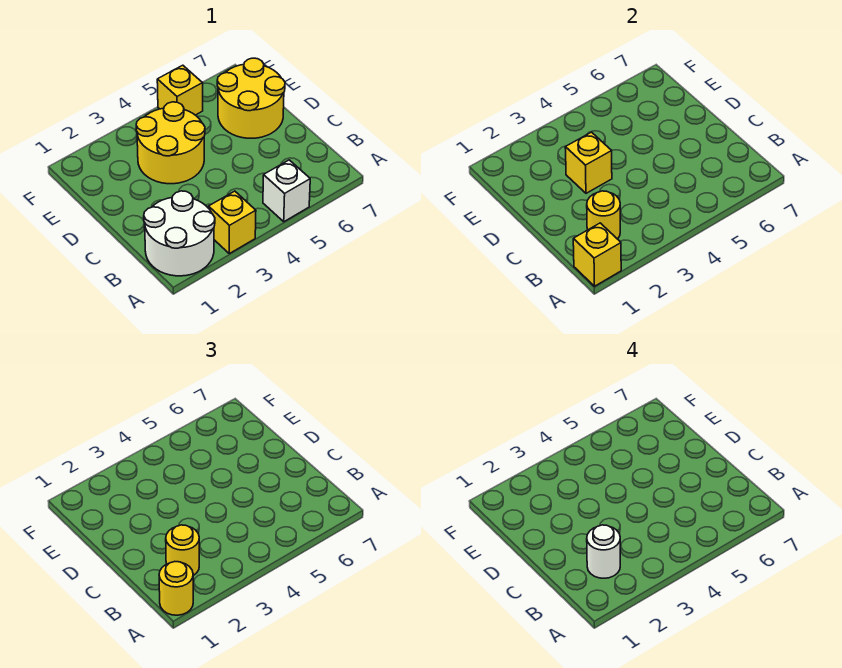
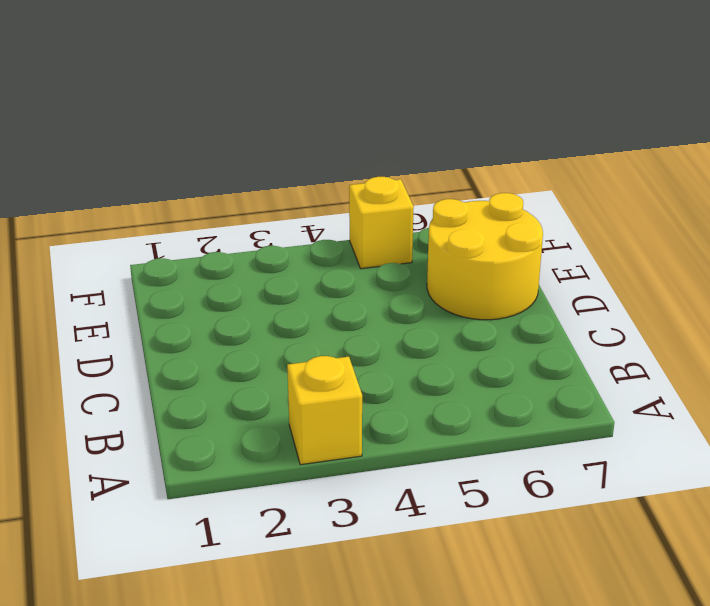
none -> white round brick A1:B2 level 1
none -> white brick A5 level 1
none -> yellow round brick D3:E4 level 1

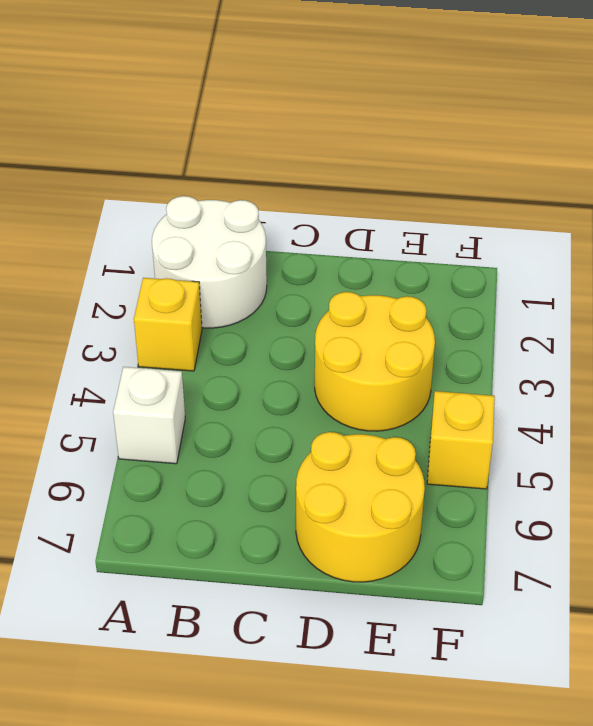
none -> yellow brick A1 level 2
none -> yellow round brick B2 level 2
none -> yellow brick D3 level 2

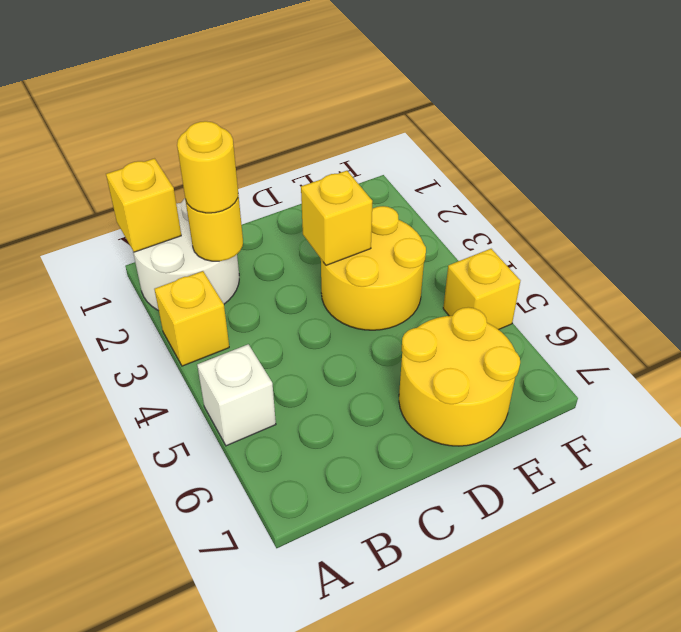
none -> yellow round brick A1 level 3
none -> white round brick B2 level 4

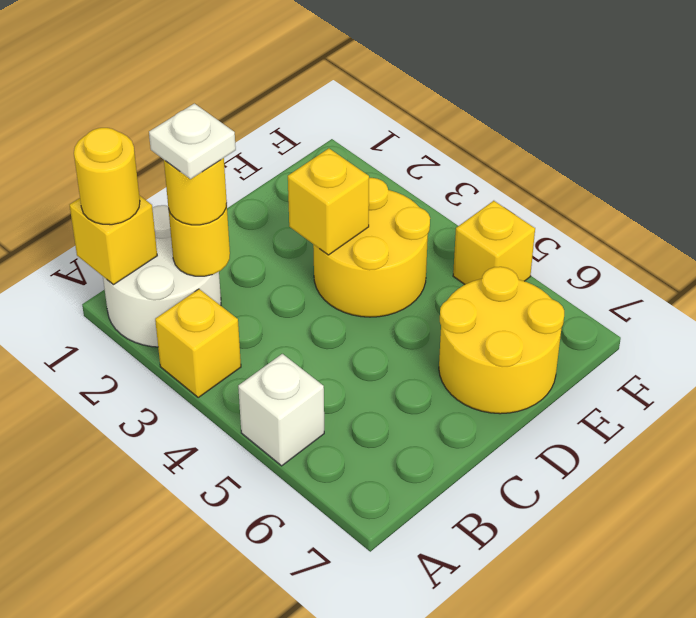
white plate B2 level 4 -> white round brick B2 level 4

